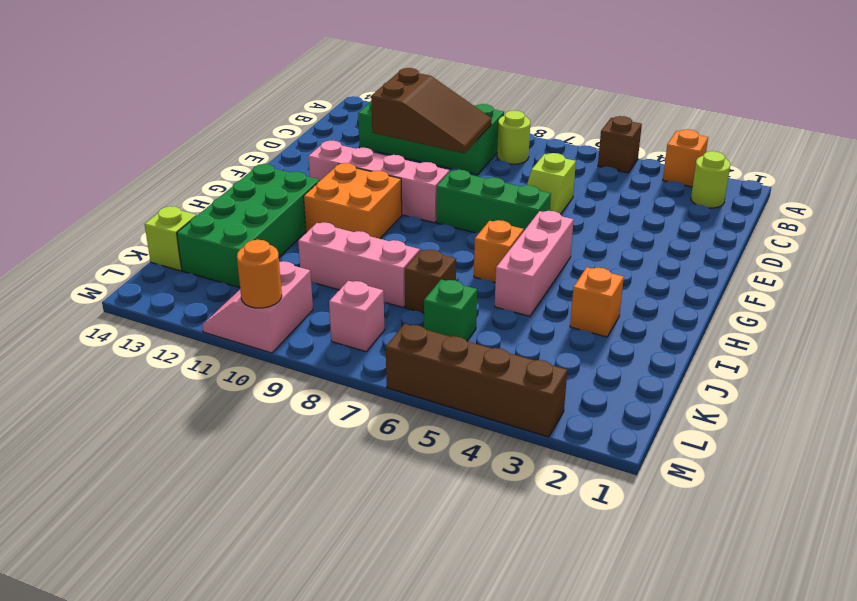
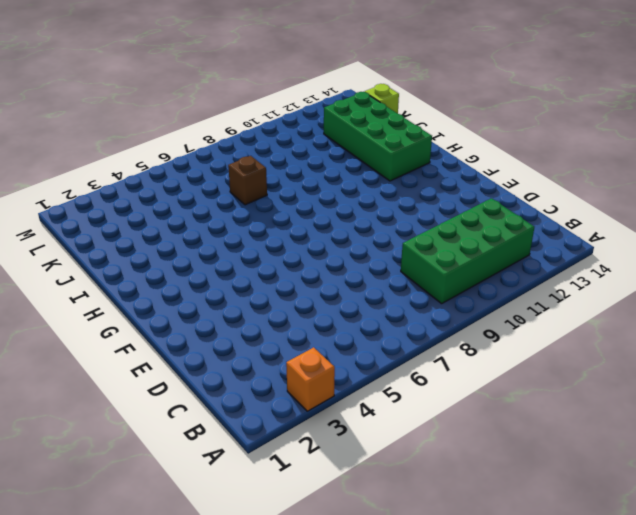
none -> brown brick A5 level 1
none -> lime round brick B2 level 1
none -> lime round brick B8 level 1

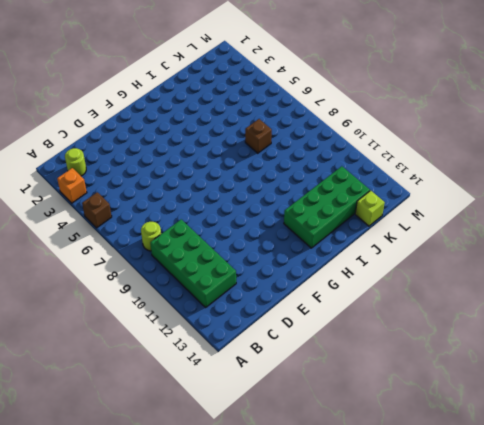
none -> lime slope D6:E6 level 1 top D
none -> green brick F6:F8 level 1
none -> pink brick F9:F12 level 1

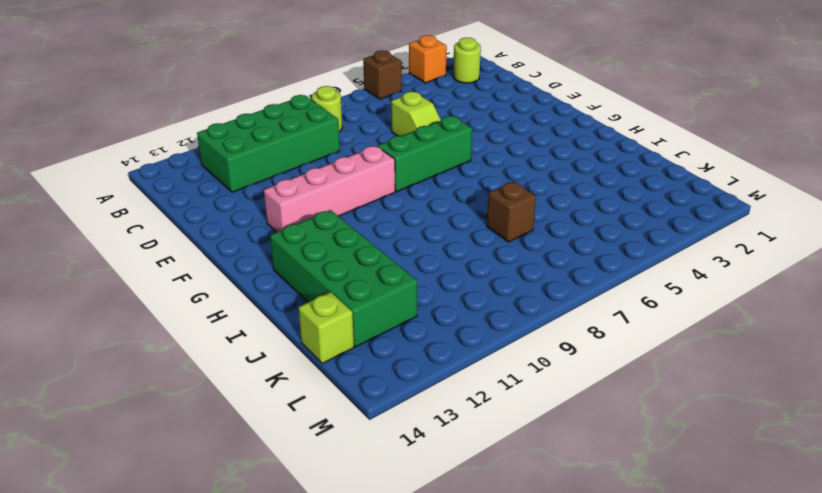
none -> pink brick G5:I5 level 1
none -> orange brick G10:H11 level 1
none -> orange brick H6 level 1

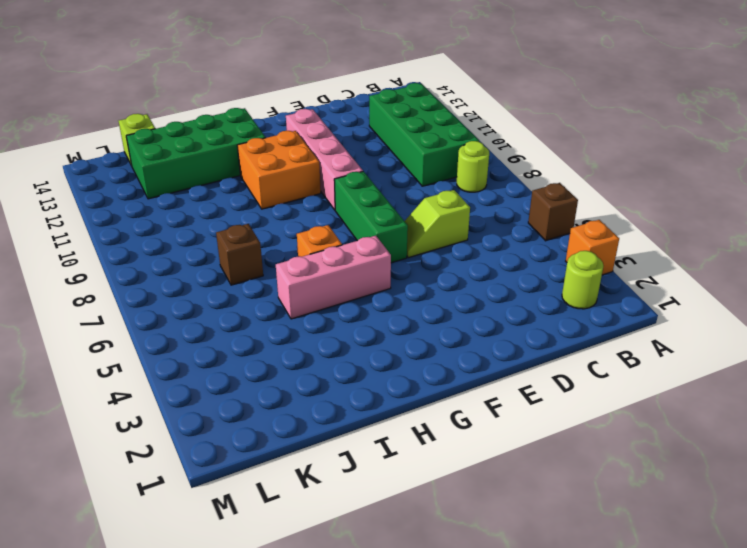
none -> orange brick I3 level 1
none -> pink brick J8:J10 level 1
none -> green brick K6 level 1

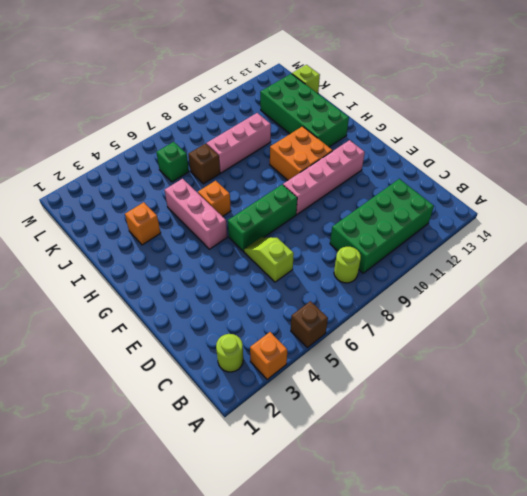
none -> pink brick L8 level 1
none -> pink slope L10:M11 level 1 top 10
none -> brown brick M3:M6 level 1

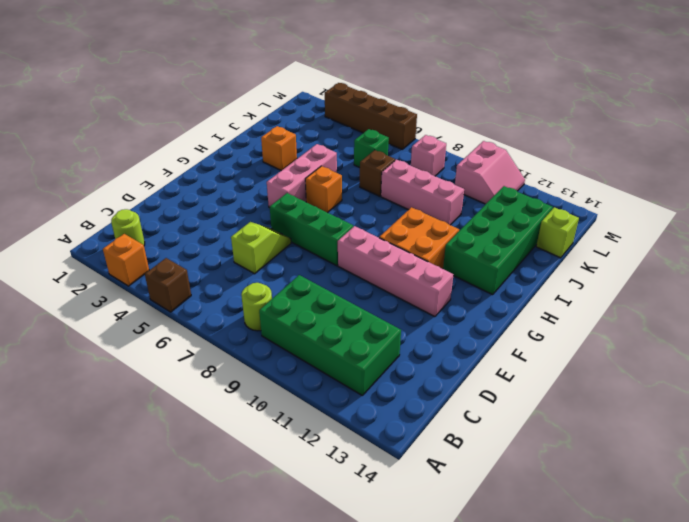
none -> brown slope C9:D11 level 2 top 11
none -> orange round brick M10 level 2

